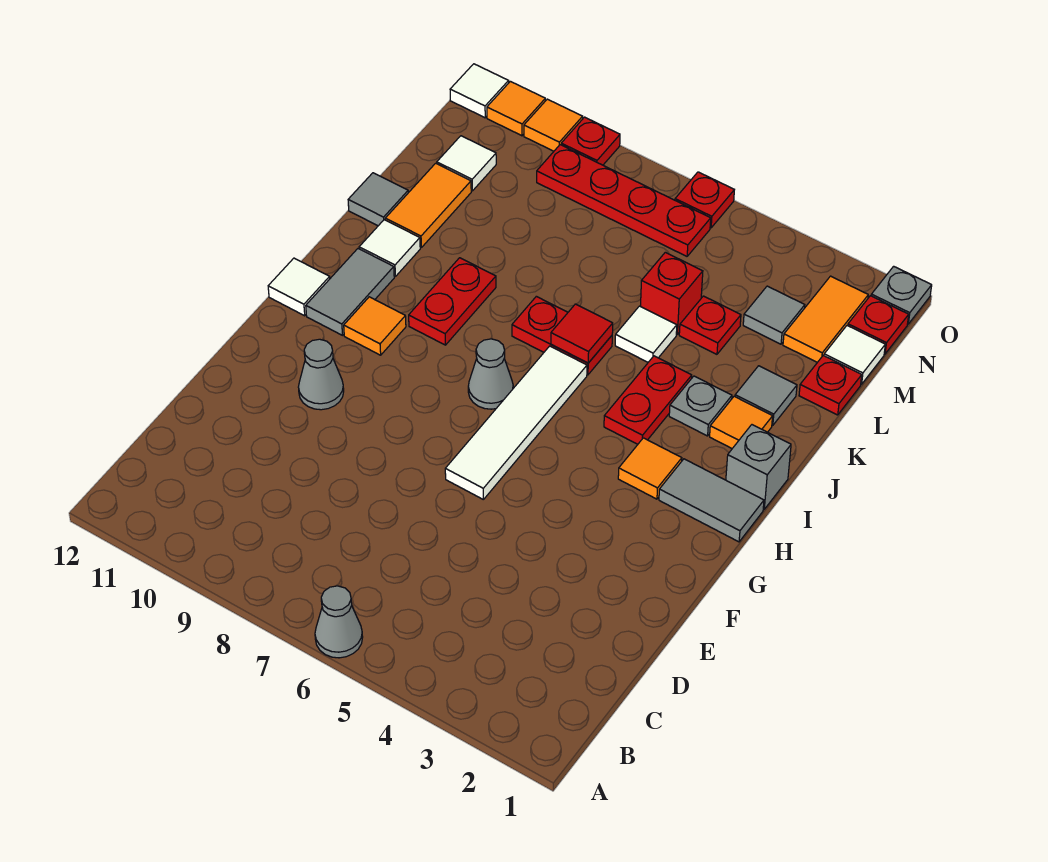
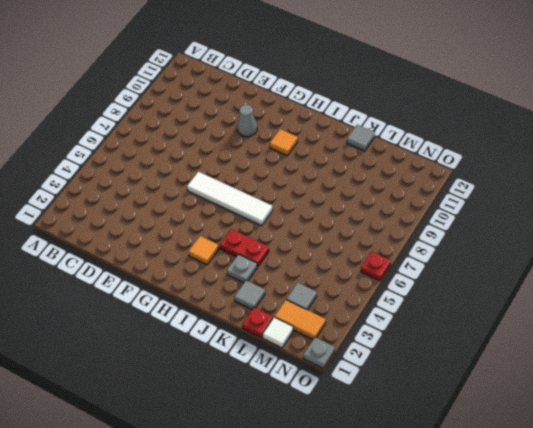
none -> grey cone A6 level 1
none -> grey tile H1:H2 level 1
none -> grey cone H7 level 1
none -> grey tile H11:I11 level 1

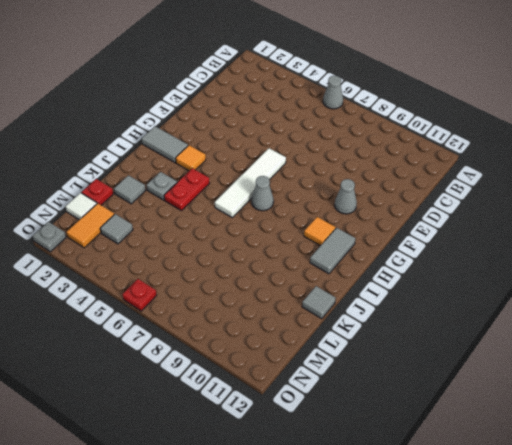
none -> white tile H12 level 1
none -> grey brick I1 level 1
none -> red plate I9:J9 level 1
none -> orange tile J2 level 1

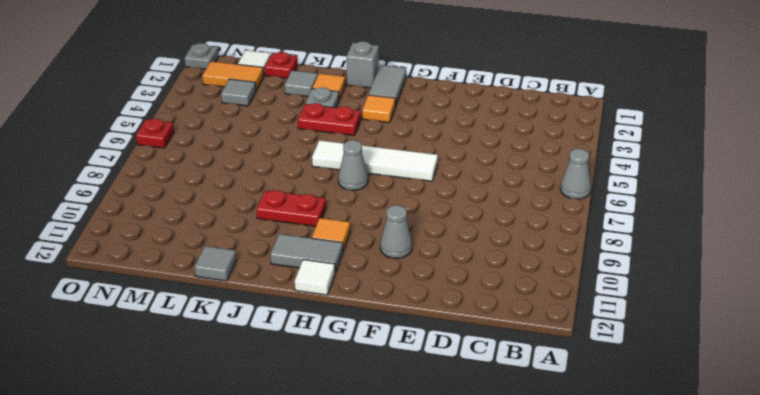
none -> red plate J6:J7 level 1
none -> white tile J11 level 1
none -> white tile K5 level 1
none -> orange tile K11:L11 level 1

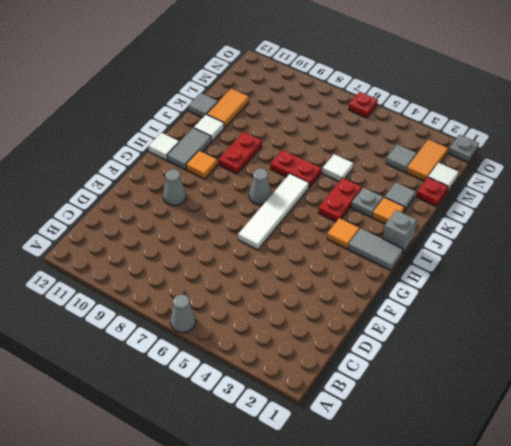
none -> red plate L4 level 1
none -> red brick L5 level 1
none -> white tile M11 level 1
none -> red plate N1 level 1

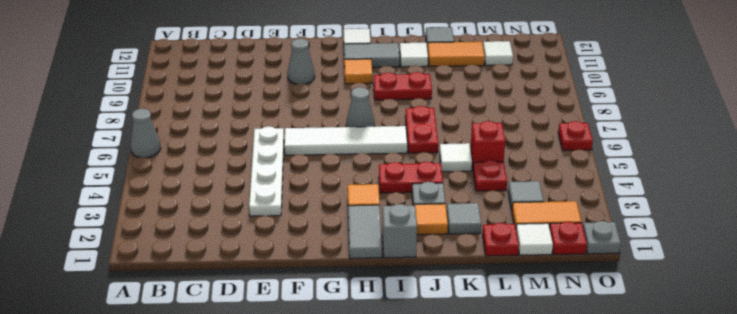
white plate E3:E6 level 1 -> none
none -> red plate N6:N9 level 1
none -> red plate O9 level 1
none -> orange tile O10 level 1
none -> orange tile O11 level 1

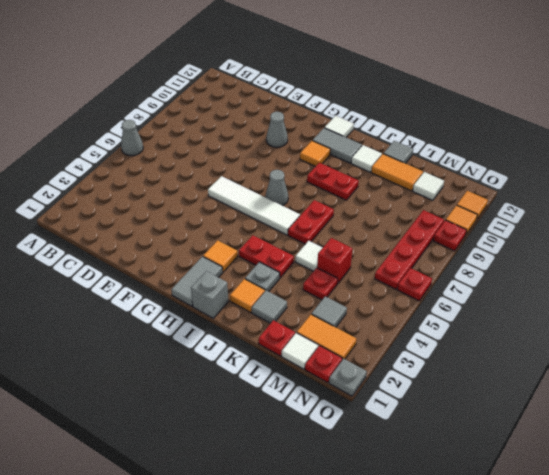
none -> white tile O12 level 1
none -> red tile J6 level 2

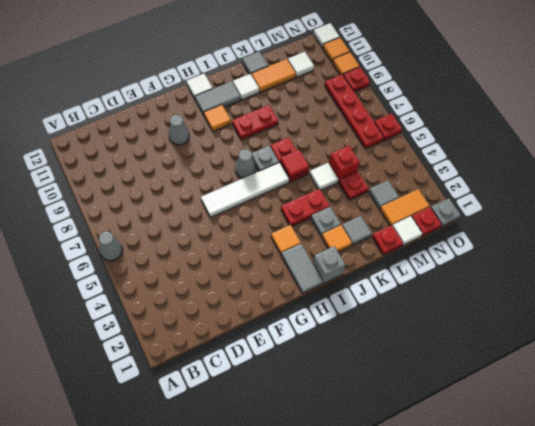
grey plate I7 level 1 -> none

